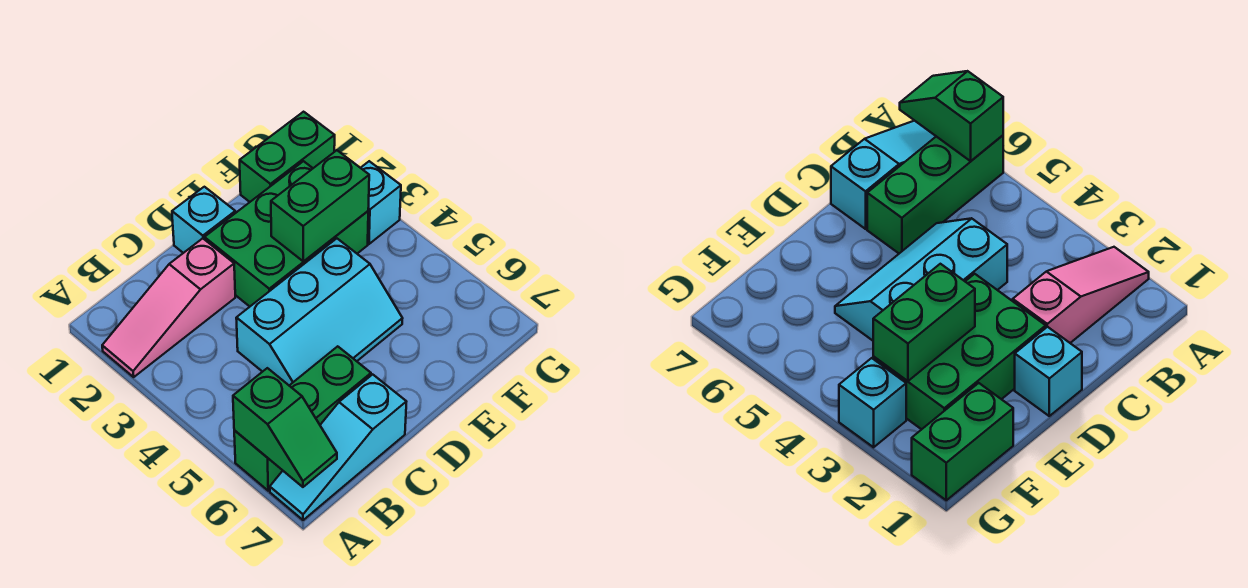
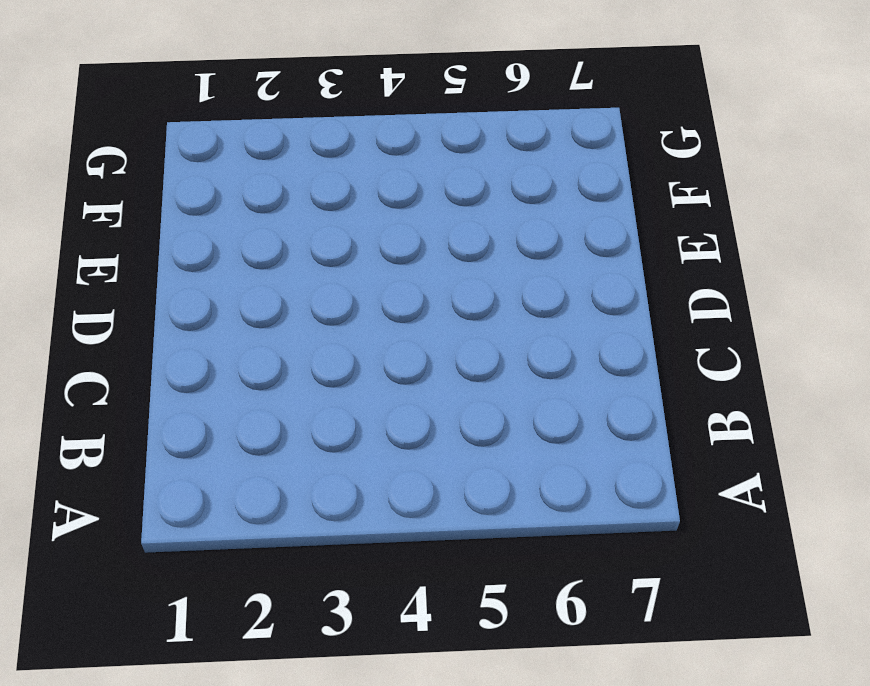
none -> pink slope A2:C2 level 1 top C
none -> green brick A6:C6 level 1

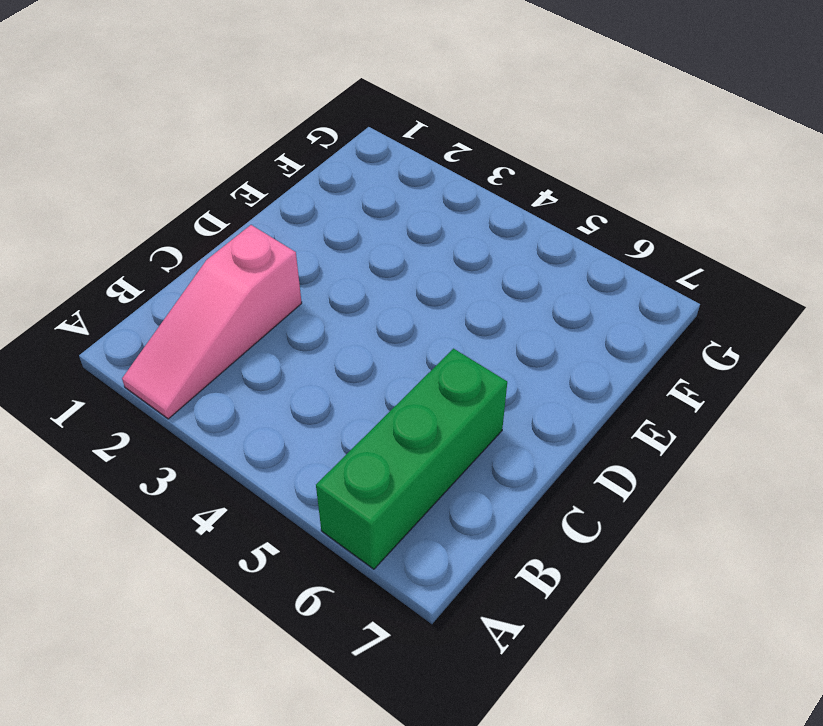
none -> cyan slope A7:C7 level 1 top C
none -> cyan slope C4:E5 level 1 top 4

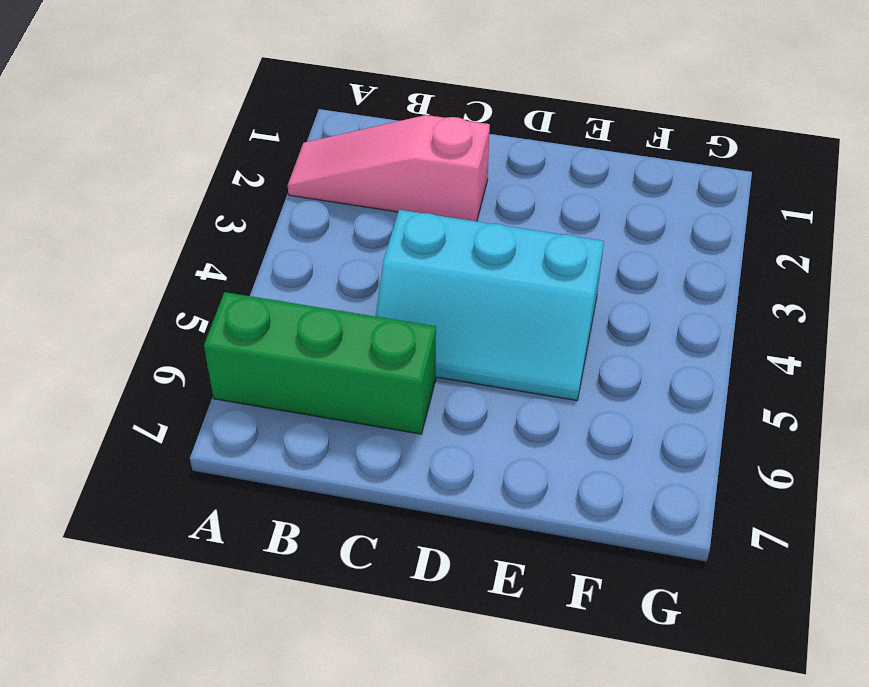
none -> cyan slope A7:C7 level 1 top C
none -> cyan brick D1 level 1

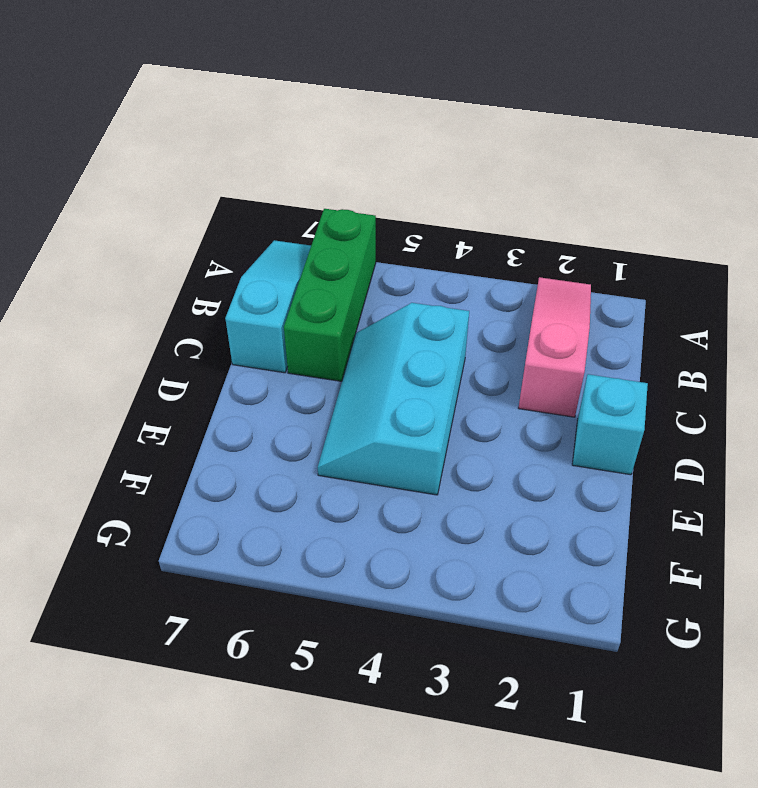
none -> green brick D2:F3 level 1
none -> green brick F1:G1 level 1

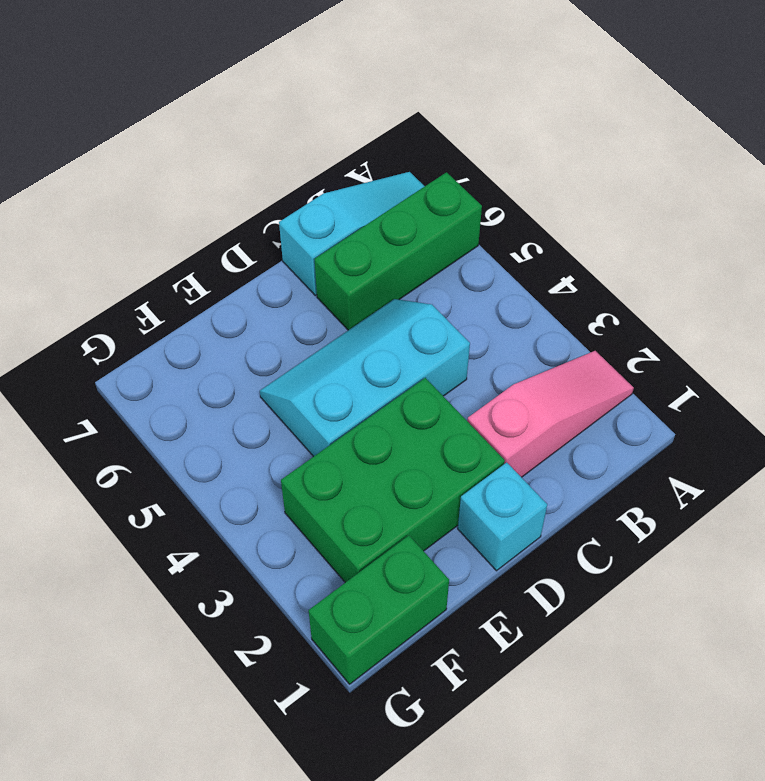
none -> cyan brick G3 level 1
none -> green slope A6:A7 level 2 top 6

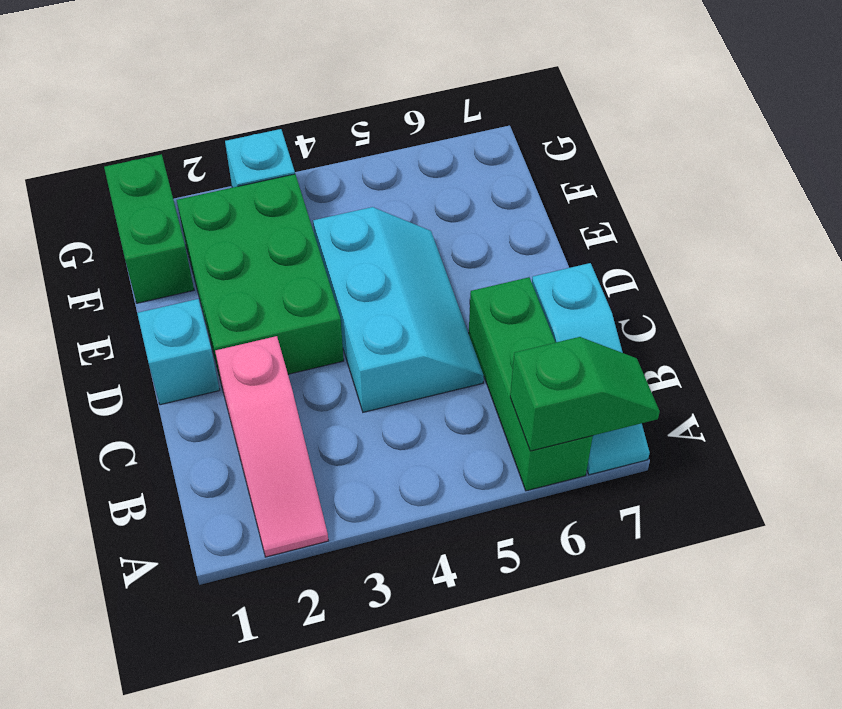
none -> green brick E3:F3 level 2

